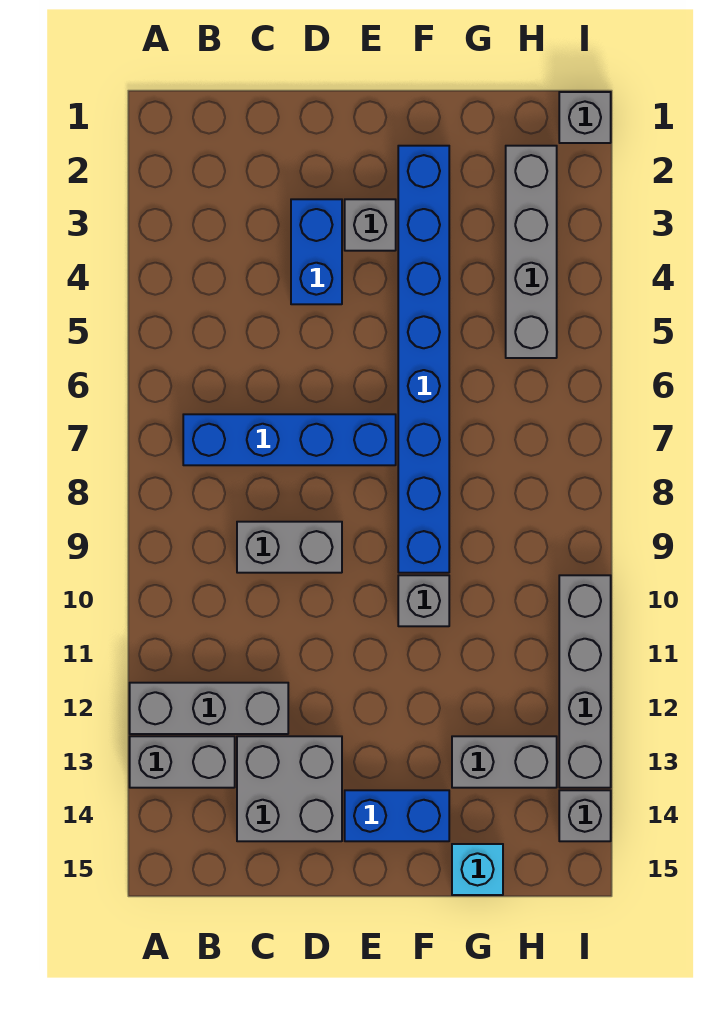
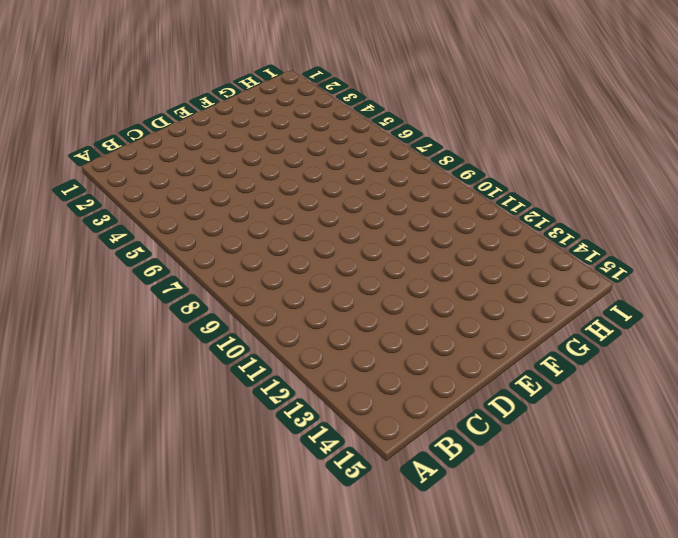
none -> grey brick A12:C12 level 1
none -> grey brick A13:B13 level 1
none -> blue brick B7:E7 level 1

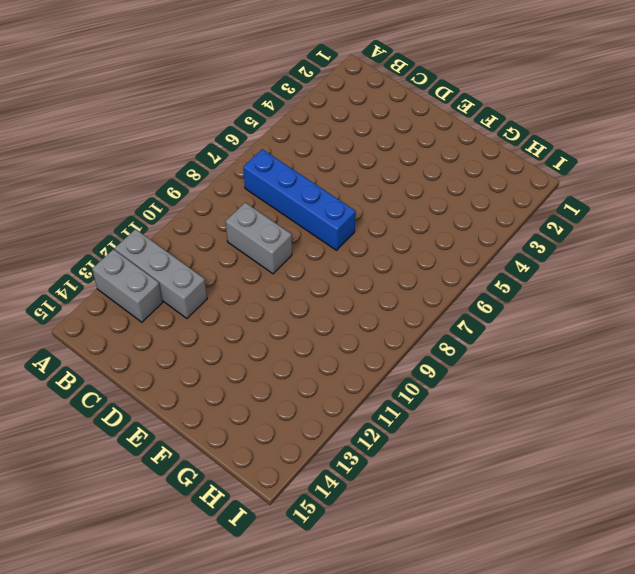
none -> grey brick C13:D14 level 1
none -> blue brick D3:D4 level 1
none -> grey brick E3 level 1

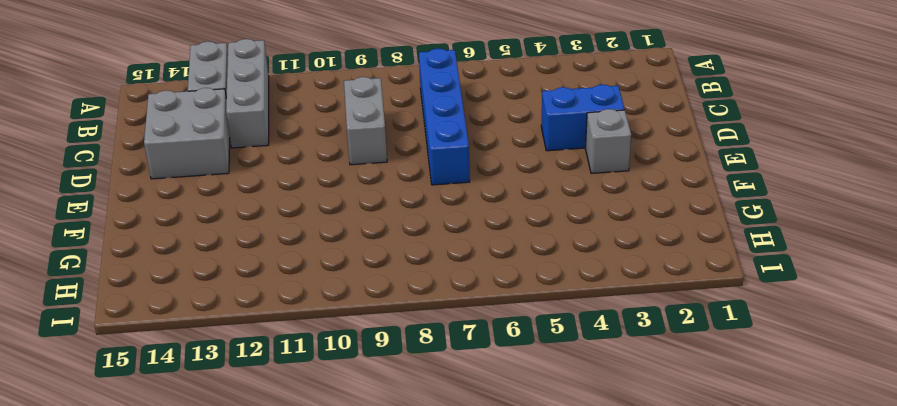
none -> blue brick E14:F14 level 1
none -> blue brick F2:F9 level 1
none -> grey brick F10 level 1

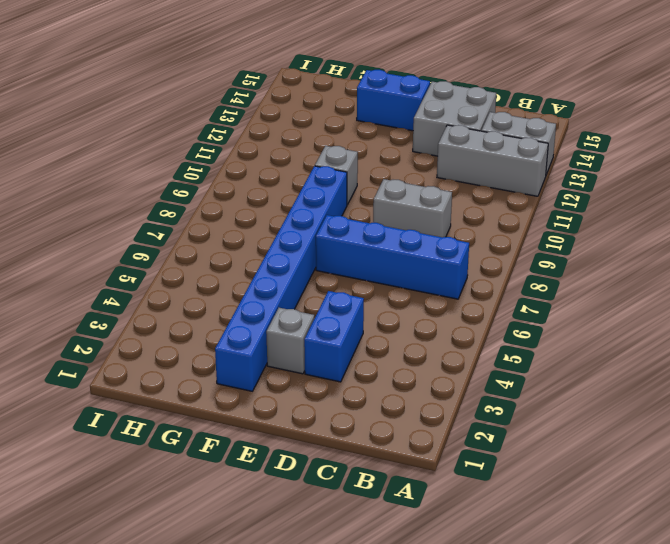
none -> grey brick G13:H13 level 1
none -> cyan brick G15 level 1
none -> grey brick H2:H5 level 1

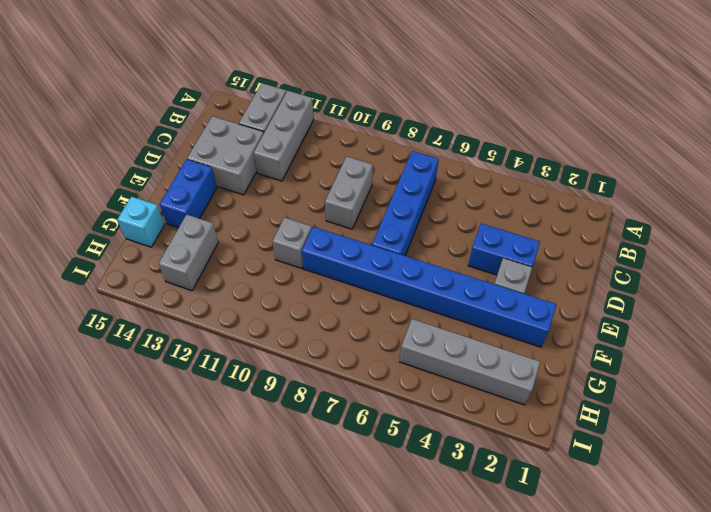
none -> grey brick I1 level 1
none -> grey brick I10:I13 level 1
none -> grey brick I14 level 1

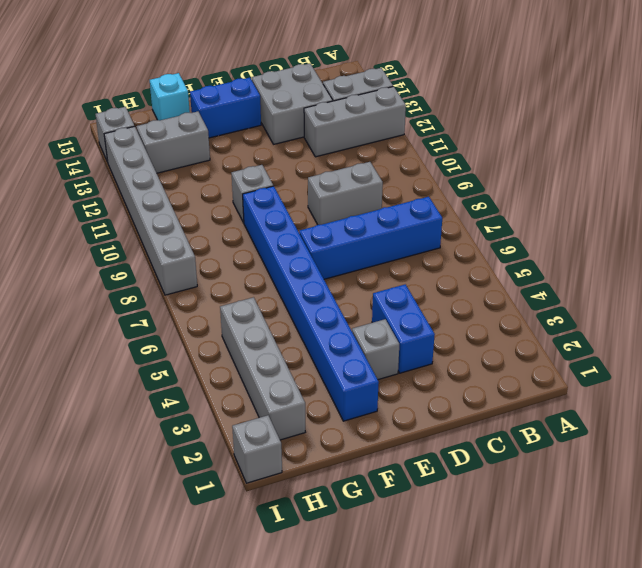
grey brick I8:I13 level 1 -> grey brick I10:I13 level 1

